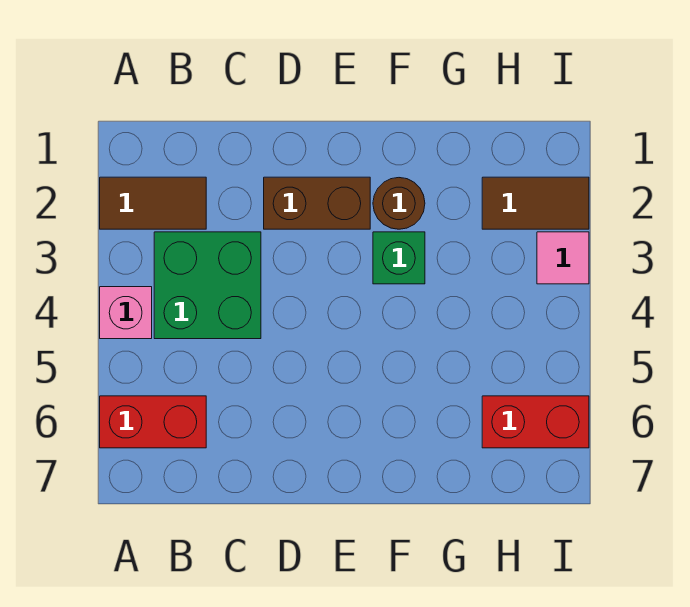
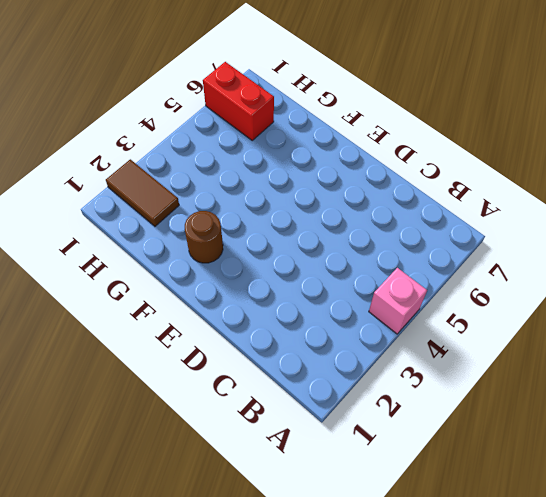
none -> brown tile A2:B2 level 1
none -> red brick A6:B6 level 1

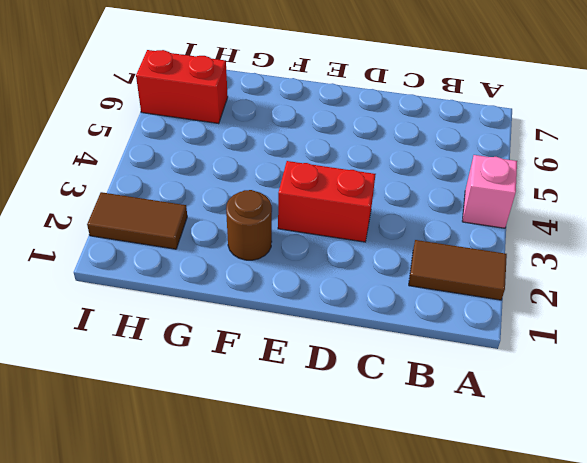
red brick D3:E3 level 1 -> red brick A6:B6 level 1
none -> green brick B3:C4 level 1
none -> brown brick D2:E2 level 1

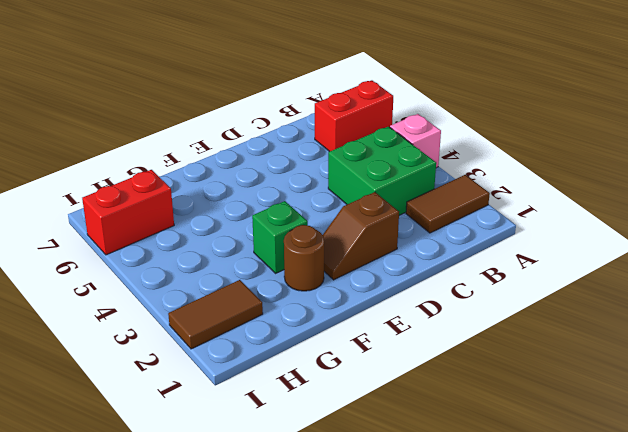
brown slope D2:E2 level 1 top D -> brown brick D2:E2 level 1
none -> pink tile I3 level 1

